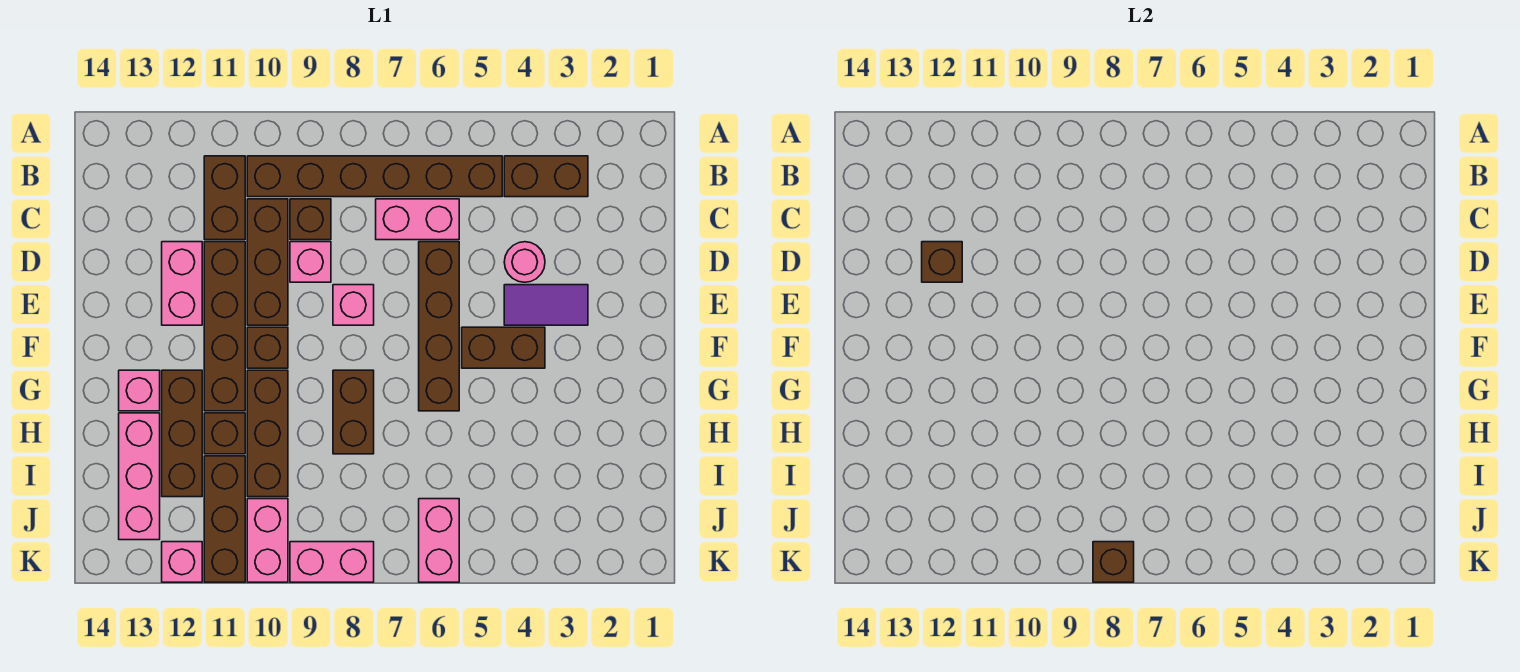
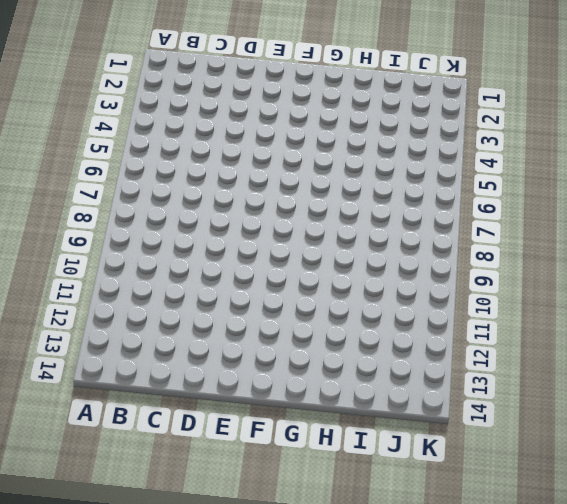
none -> brown brick B3:B4 level 1
none -> brown brick B5:B10 level 1
none -> brown brick B11:C11 level 1

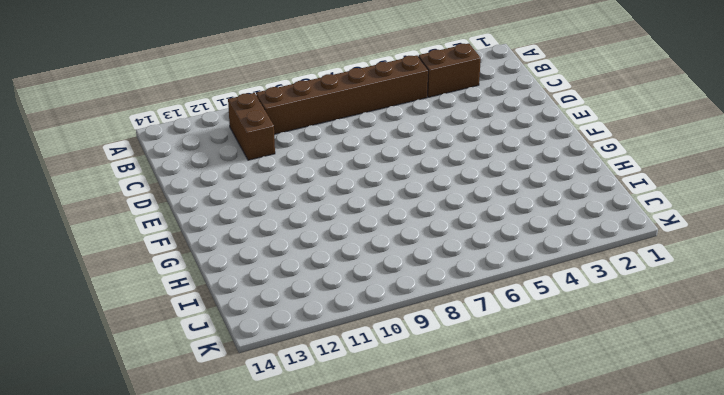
none -> pink brick C6:C7 level 1
none -> brown brick C9 level 1
none -> brown brick C10:E10 level 1

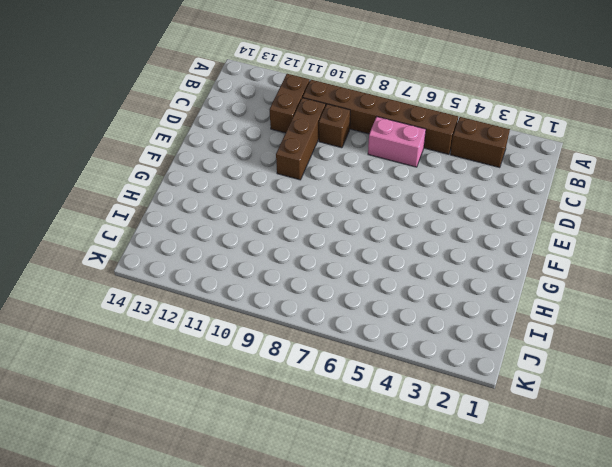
none -> pink round brick D4 level 1
none -> brown brick D6:G6 level 1
none -> pink brick D9 level 1

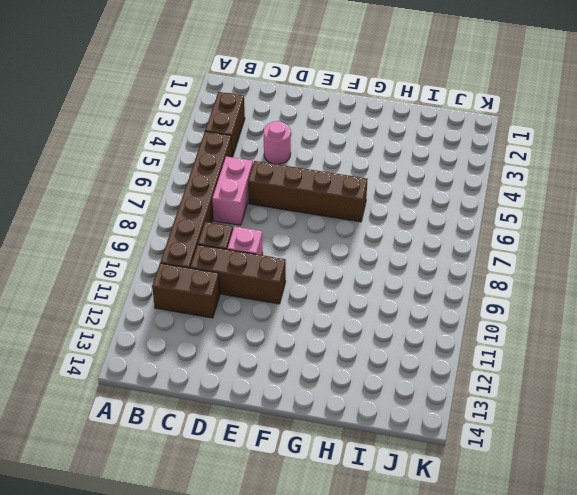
none -> brown brick D11:G11 level 1
none -> pink brick D12:E12 level 1
none -> purple tile E3:E4 level 1

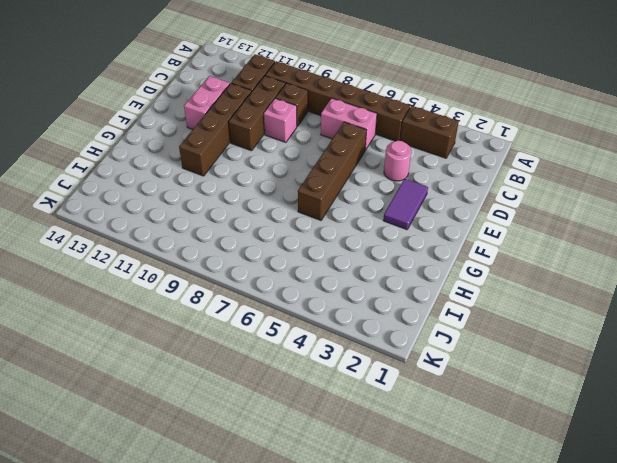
purple tile E3:F3 level 1 -> purple tile E3:E4 level 1
none -> pink brick E8 level 1
none -> brown brick F4:F5 level 1
none -> brown brick F10 level 1

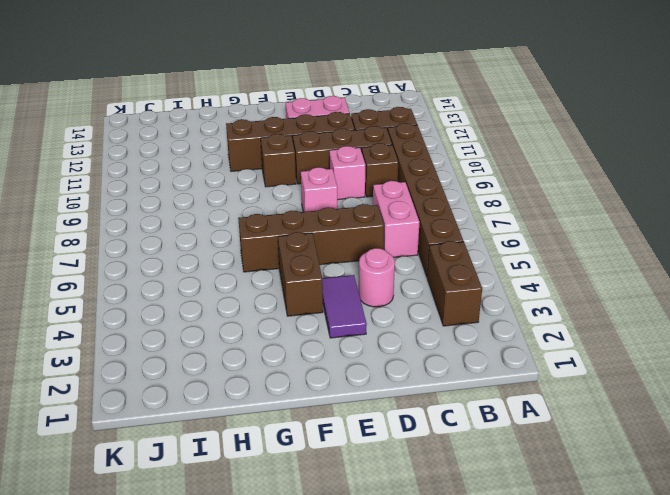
none -> brown brick G8:H8 level 1
none -> brown brick G10:I10 level 1
none -> brown brick G12:I12 level 1

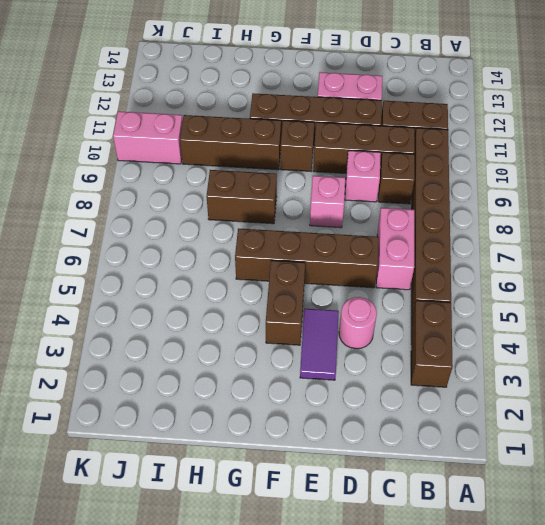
none -> brown brick G12:I12 level 1
none -> pink brick G13 level 1
none -> brown brick H11 level 1

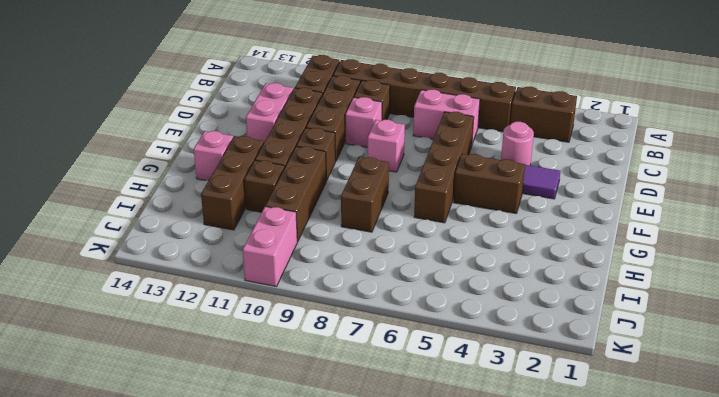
none -> pink brick H13:J13 level 1
none -> brown brick I11:K11 level 1
none -> pink brick J6:K6 level 1

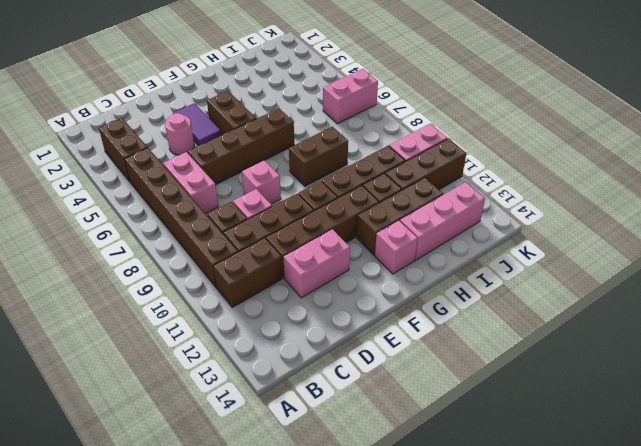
none -> pink brick K8:K9 level 1
none -> pink brick K12 level 1
none -> brown brick D12 level 2

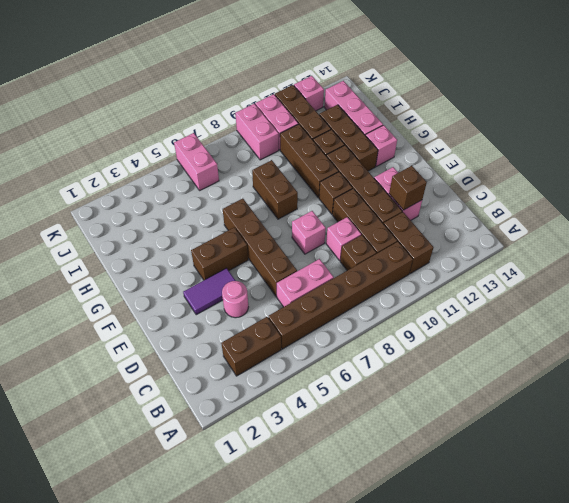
pink brick J9:K9 level 1 -> pink brick K8:K9 level 1
none -> brown brick K8 level 2

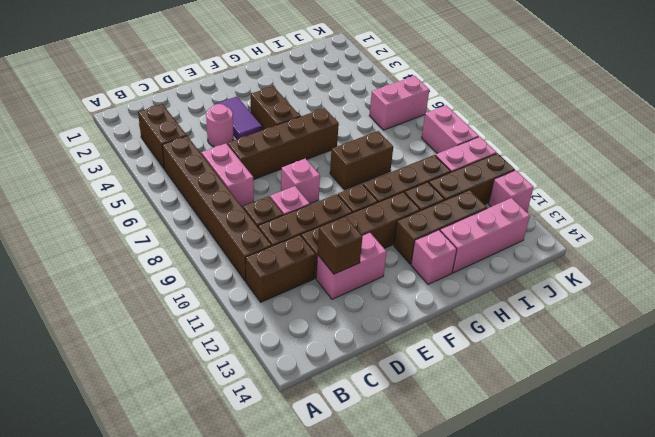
none -> brown brick K8 level 2

